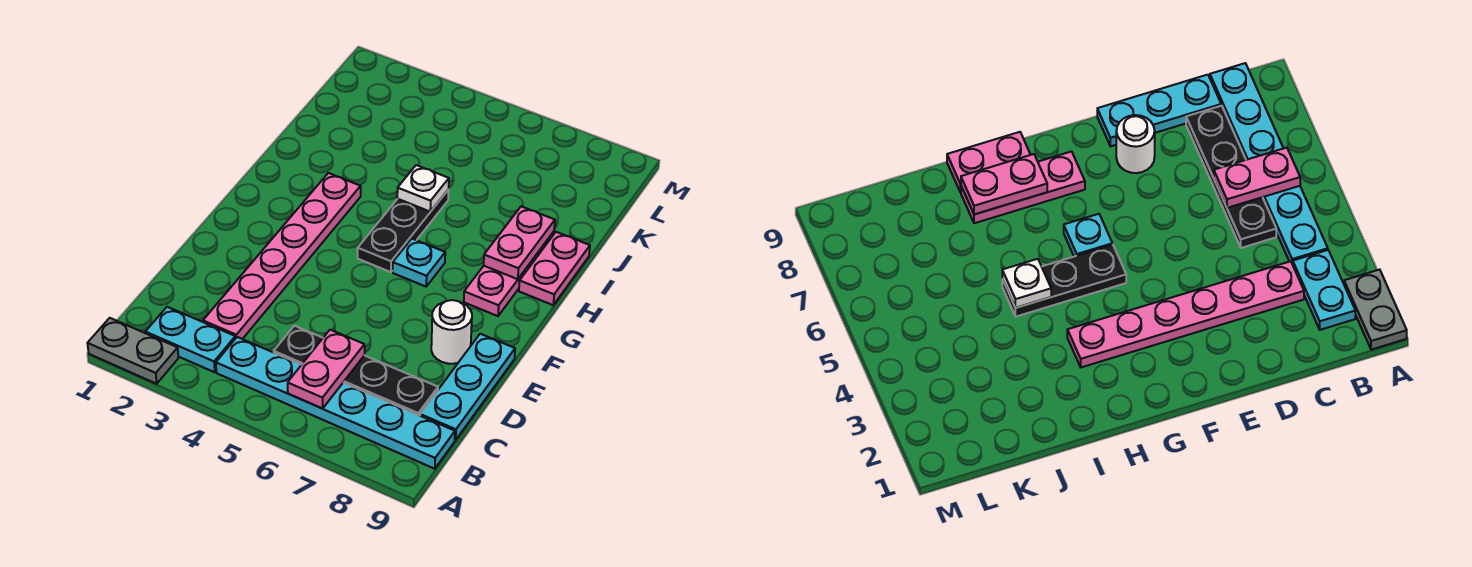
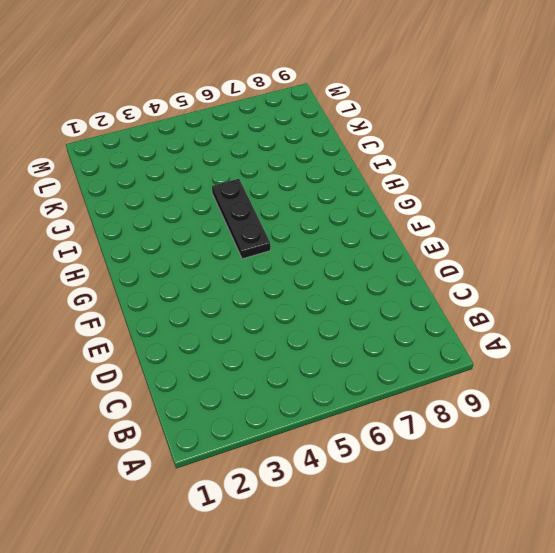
none -> grey plate A1:A2 level 1
none -> cyan plate B2:B3 level 1
none -> cyan plate B4:B9 level 1

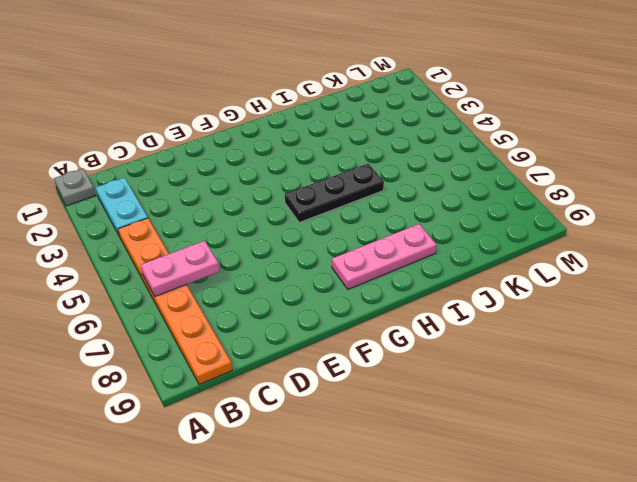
grey plate A1 level 1 -> grey plate A1:A2 level 1
orange plate B4:B9 level 1 -> cyan plate B4:B9 level 1
none -> pink plate C3:H3 level 1
none -> black plate C5:C8 level 1
none -> cyan plate C9:E9 level 1

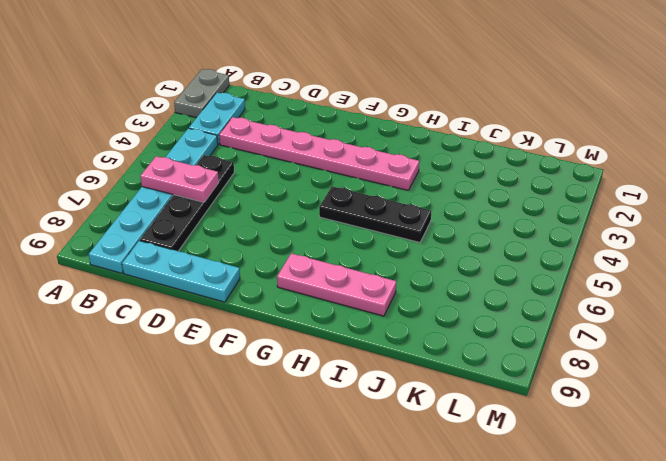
none -> white round brick E8 level 1
none -> cyan plate G6 level 1
none -> pink plate H9:I9 level 1

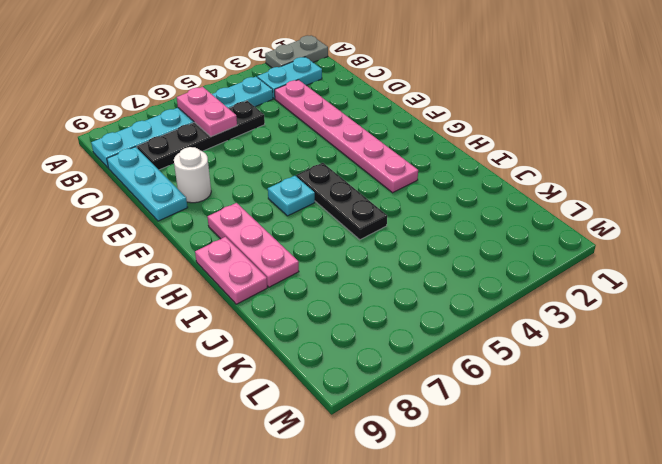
none -> pink plate H8:I8 level 2
none -> white plate I5 level 2

